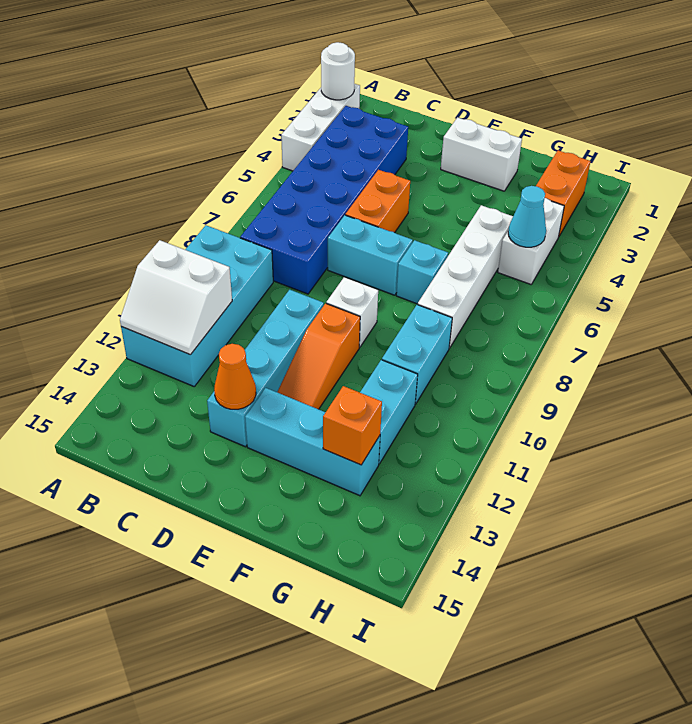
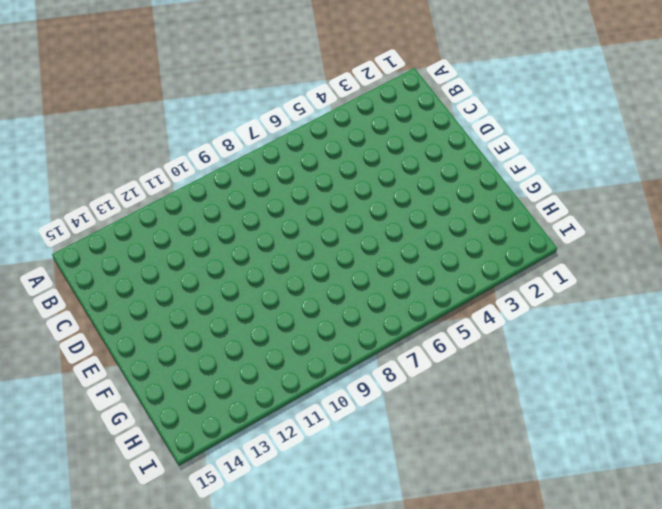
none -> white brick A2:A4 level 1
none -> cyan brick A9:B12 level 1
none -> blue brick B3:C8 level 1

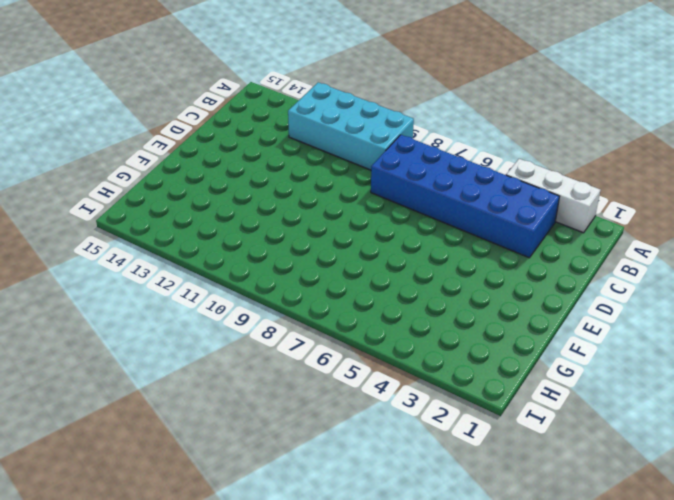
none -> orange brick D5:D6 level 1
none -> cyan brick D7:E7 level 1
none -> cyan brick D10:D13 level 1

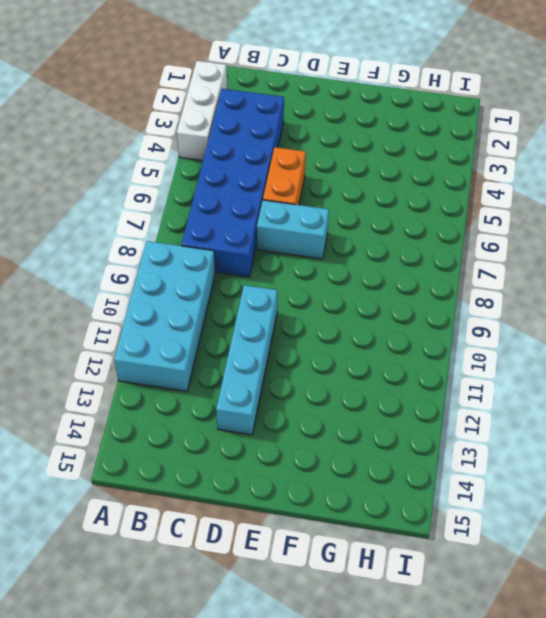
none -> white brick E2:F2 level 1
none -> white brick E9 level 1
none -> orange slope E10:E12 level 1 top 10

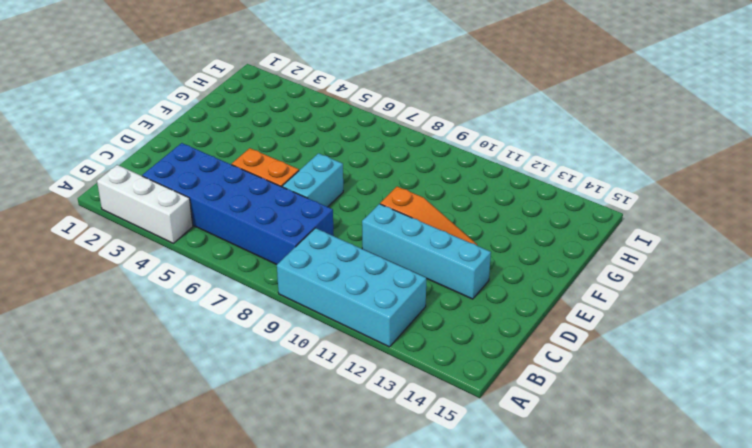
none -> white brick E2:F2 level 1
none -> white brick E9 level 1
none -> cyan brick E13:G13 level 1

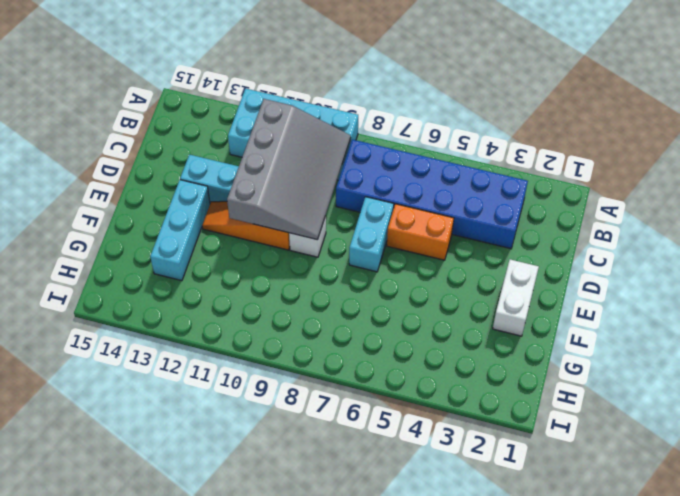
grey slope B9:E11 level 2 top 11 -> white slope A11:B12 level 2 top 11
none -> white brick A2:A4 level 1
none -> cyan brick F7 level 1
none -> white brick G5:G8 level 1

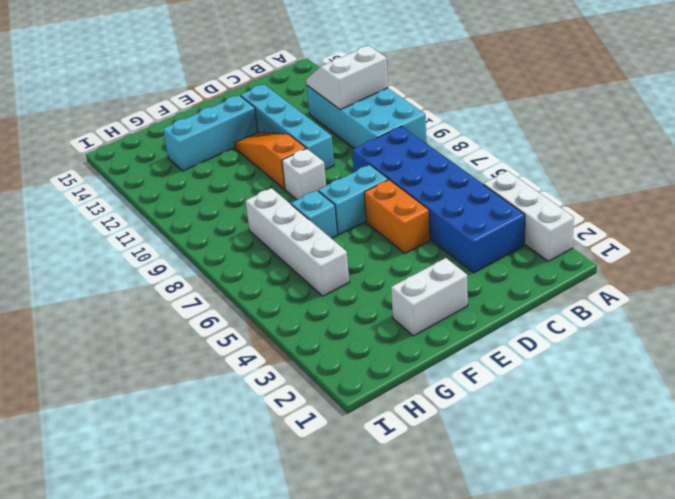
none -> cyan brick G9:G10 level 1
none -> cyan brick G11:G12 level 1
none -> orange brick H2:H3 level 1

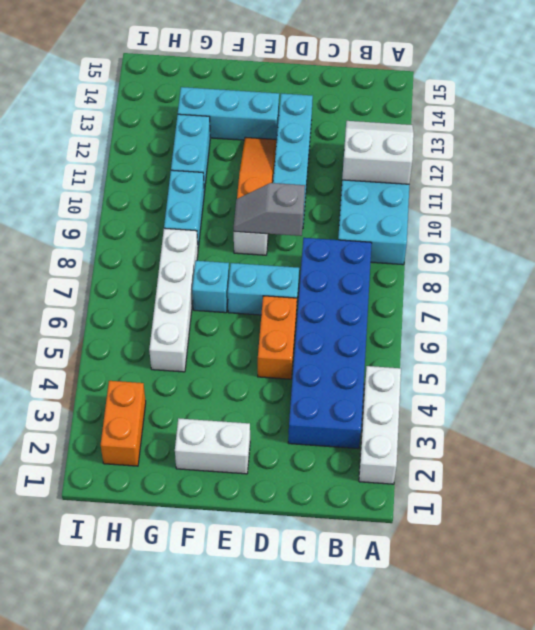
grey slope D9:E9 level 2 top D -> none
none -> white brick H4:H5 level 1
none -> white round brick A2 level 2
none -> orange cone D13 level 2

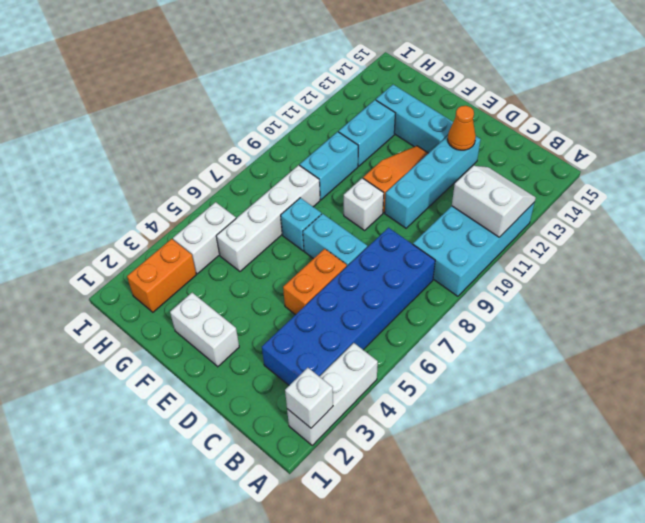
white brick A2 level 2 -> white round brick A2 level 2
none -> orange brick G13 level 2
none -> cyan cone H5 level 2

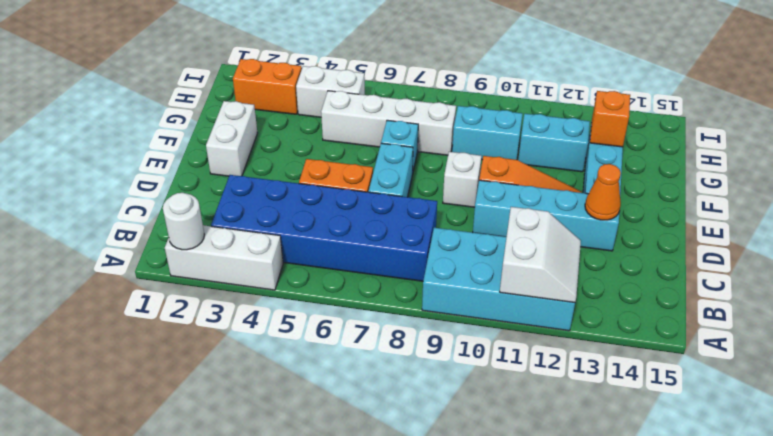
none -> cyan cone H5 level 2

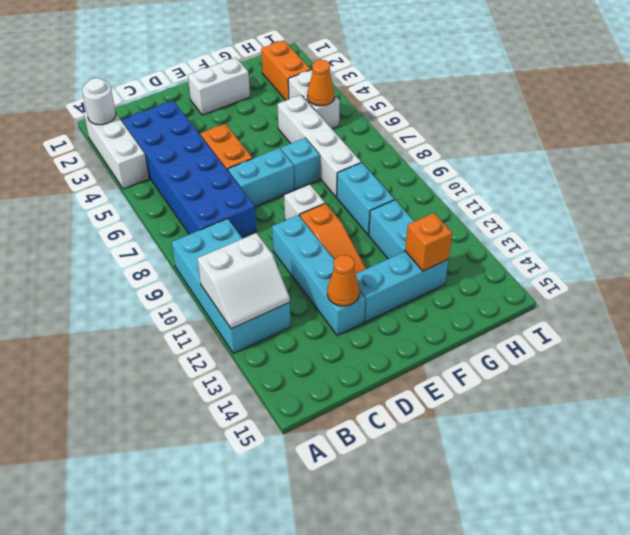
orange cone H5 level 2 -> cyan cone H5 level 2

